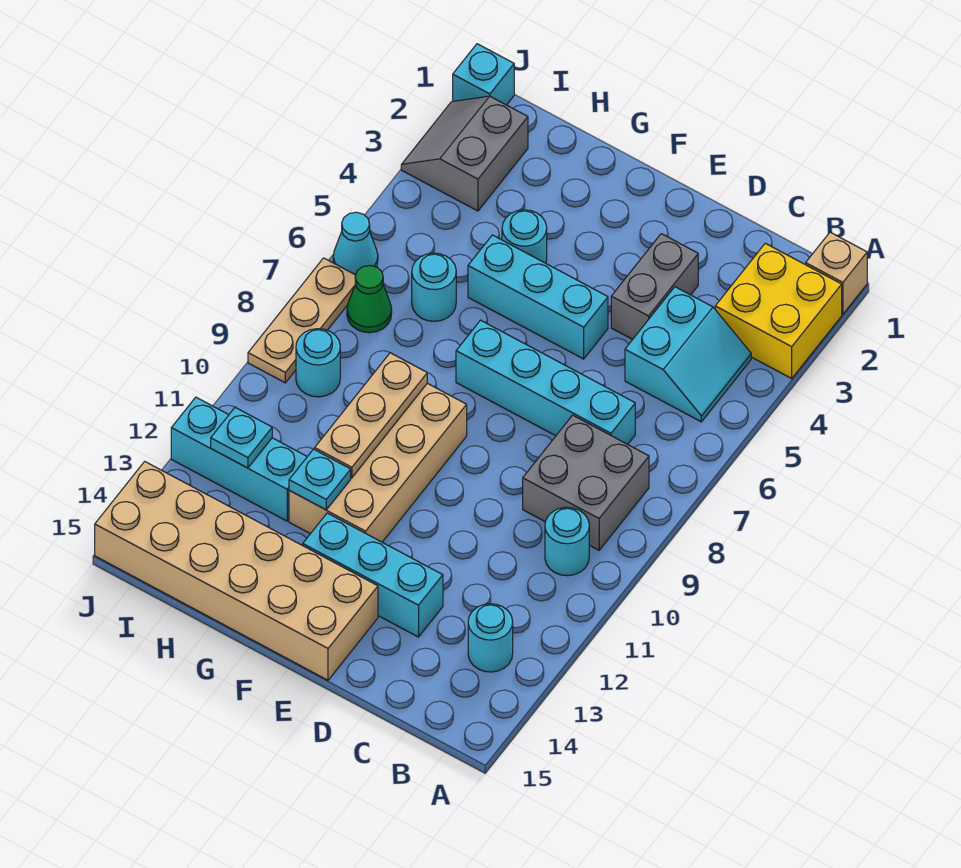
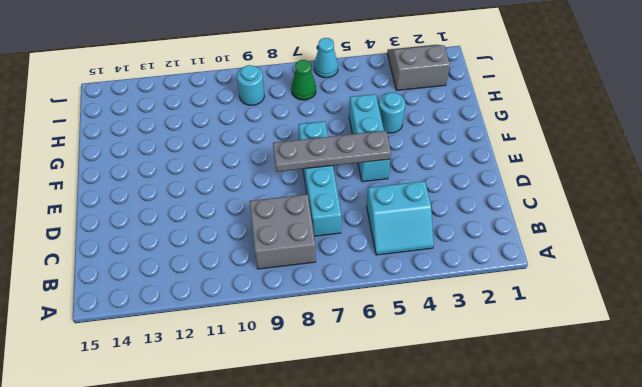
grey plate E5:E8 level 2 -> none
none -> tan brick A1 level 1
none -> yellow brick A2:B3 level 1
none -> cyan round brick B10 level 1

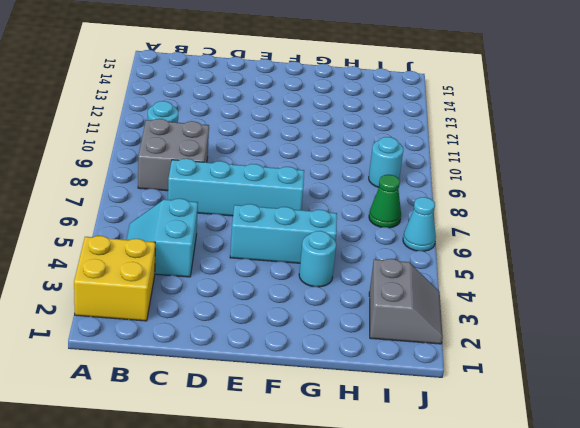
none -> tan brick A1 level 1
none -> cyan round brick B13 level 1
none -> grey brick D3:D4 level 1

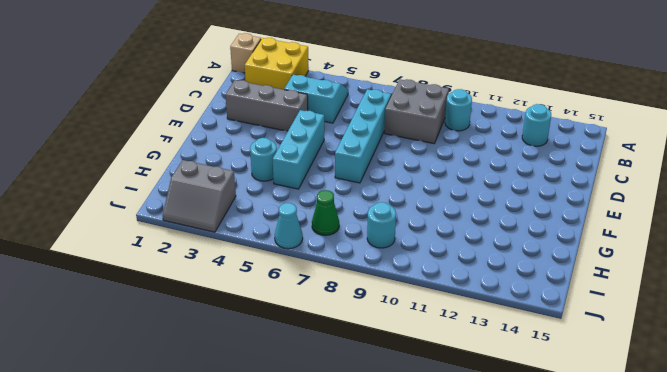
grey brick D2:D4 level 1 -> grey brick D3:D4 level 1
none -> cyan brick D13:F13 level 1
none -> tan brick E14:J15 level 1
none -> tan brick F9:G12 level 1

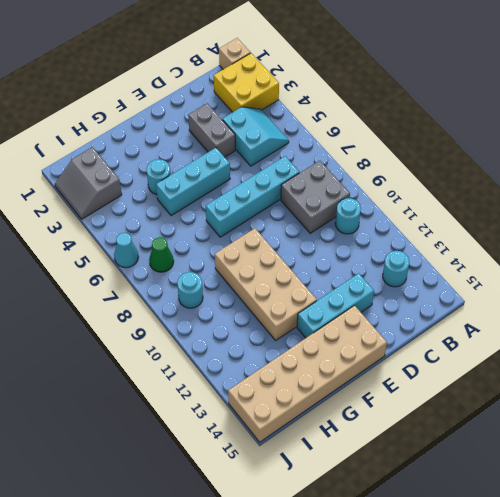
none -> cyan round brick H6 level 1
none -> cyan brick H12:J12 level 1
none -> cyan brick J1 level 1

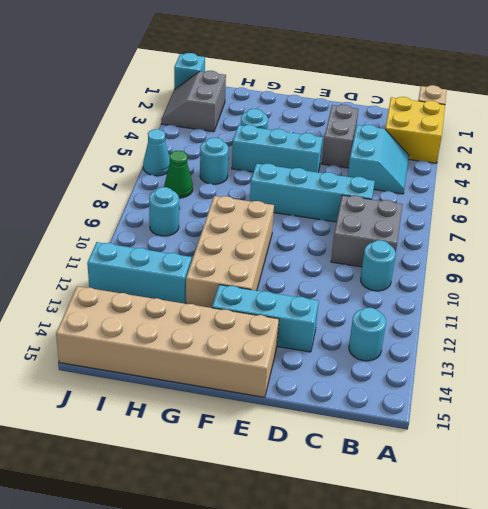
none -> tan plate J7:J9 level 1
none -> tan plate G9:G11 level 2
none -> cyan plate G12 level 2

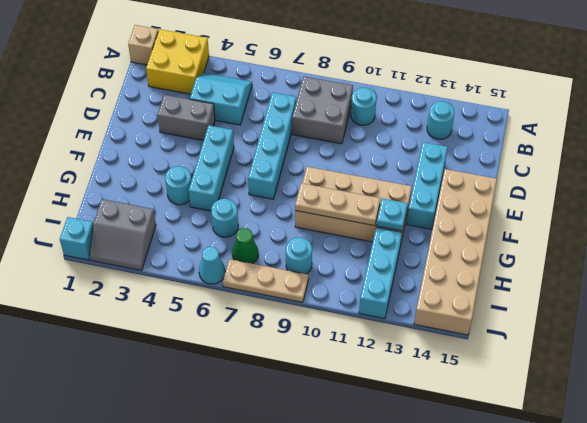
none -> cyan plate I12 level 2

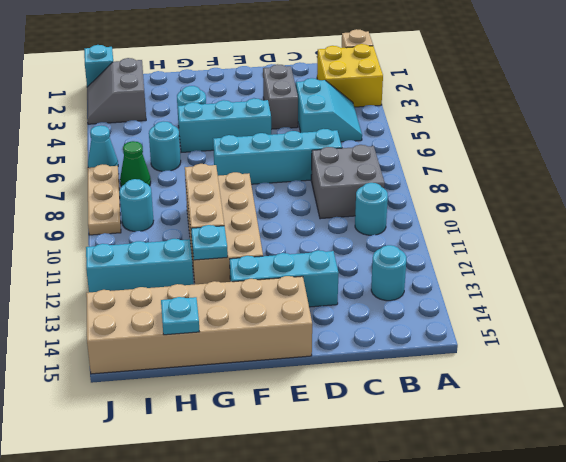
cyan plate H15 level 2 -> cyan plate I12 level 2

